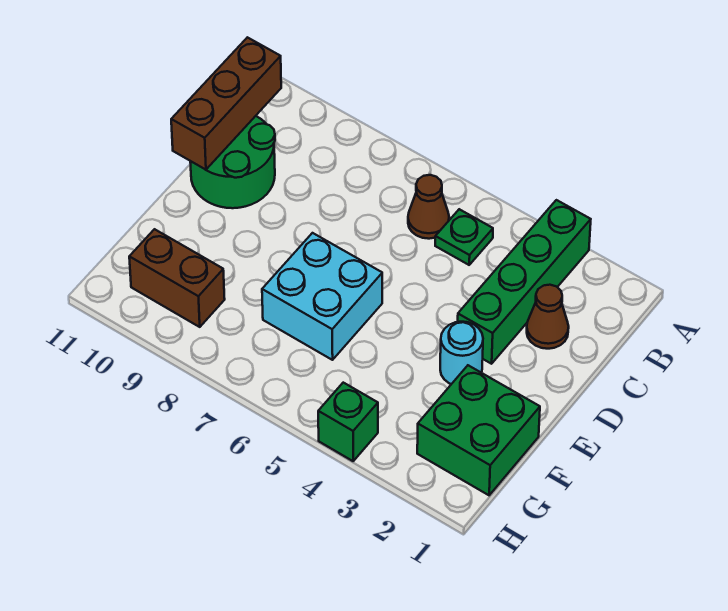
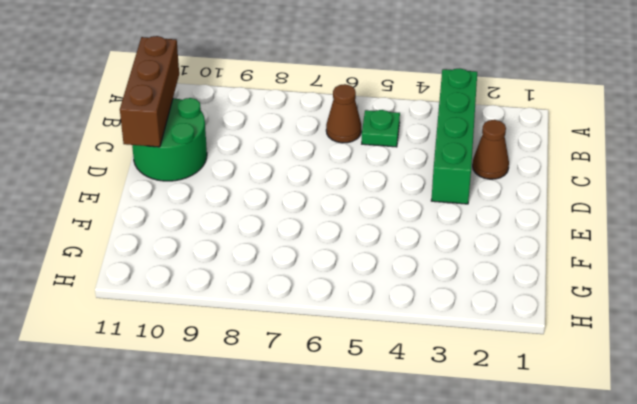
none -> cyan round brick E3 level 1
none -> cyan brick E6:F7 level 1

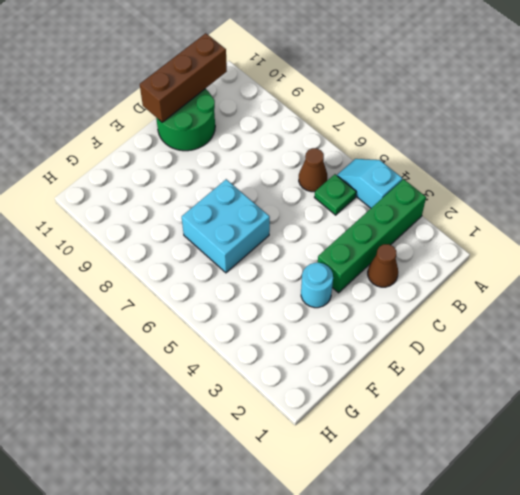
cyan slope A4:A5 level 1 top 4 -> none
none -> green brick F1:G2 level 1
none -> brown brick G9:G10 level 1

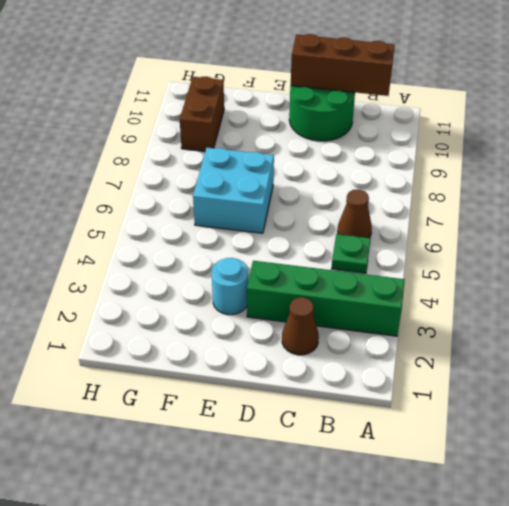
none -> green brick F1:G2 level 1
none -> green brick H4 level 1

